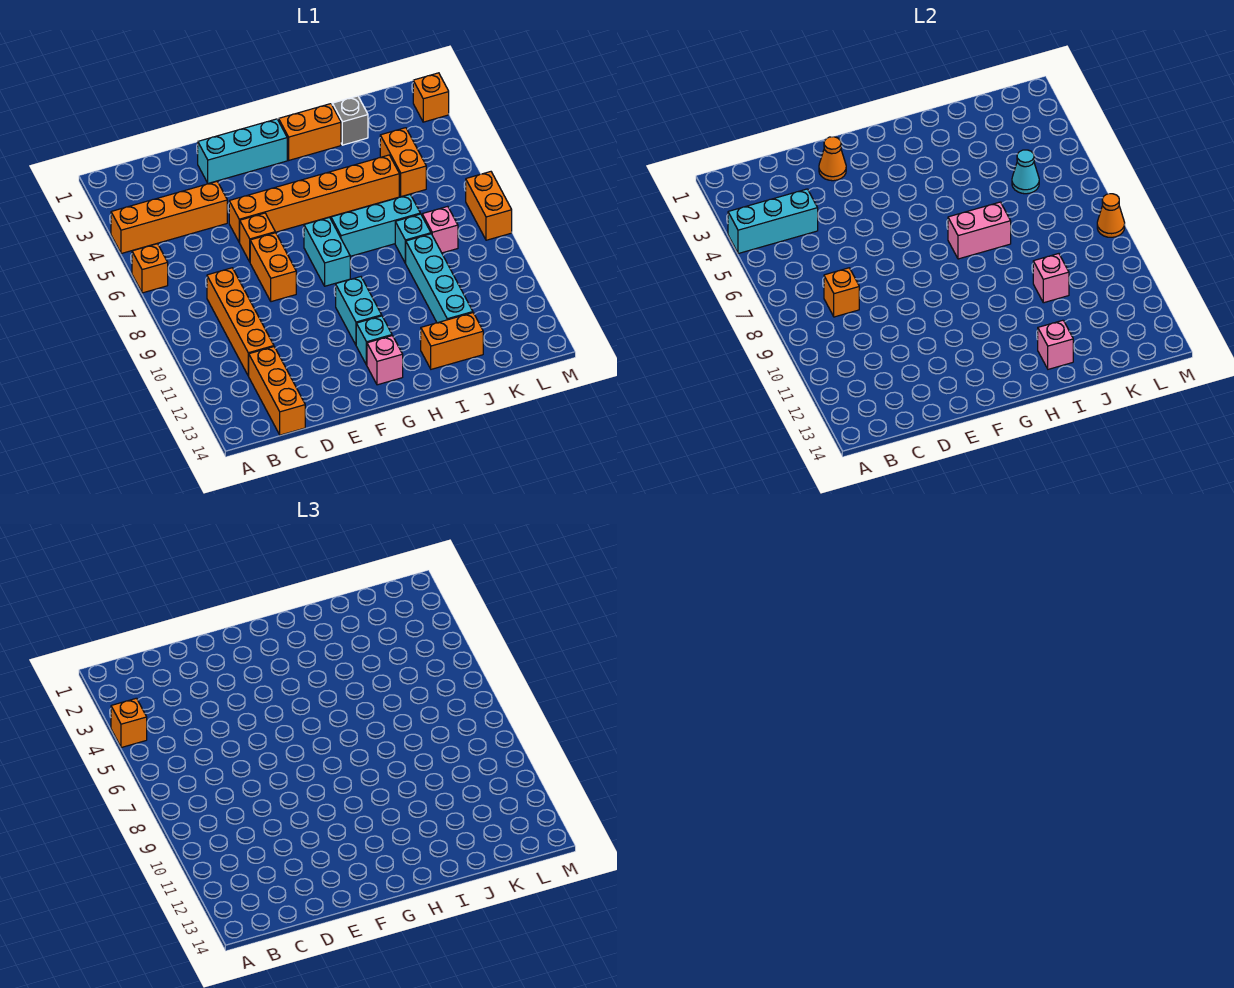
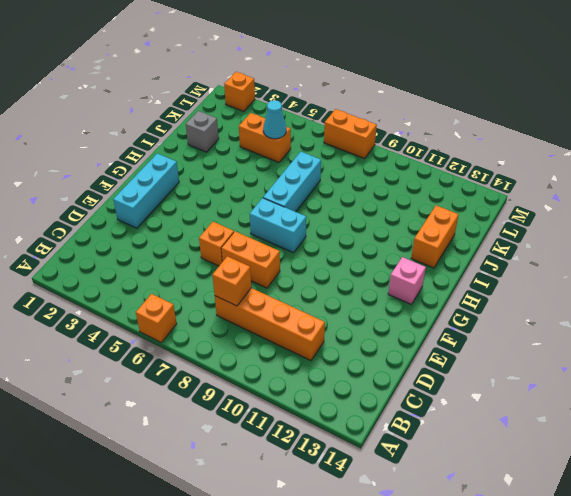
none -> orange brick A4:D4 level 1
none -> orange brick C12:C14 level 1
none -> orange brick E5:J5 level 1
none -> cyan brick G10:G11 level 1

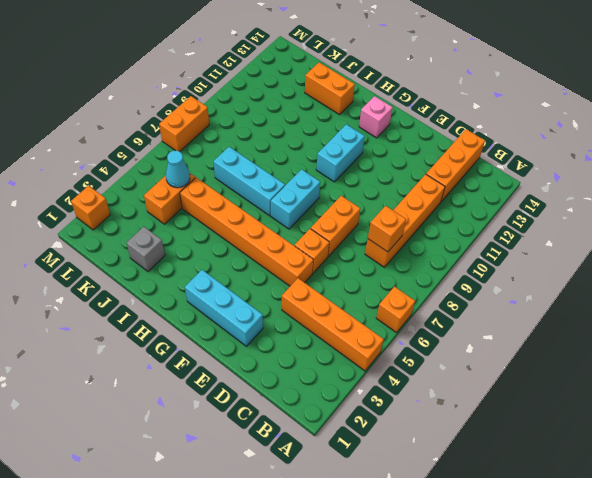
none -> cyan brick G12 level 1
none -> orange brick H2:I2 level 1
none -> cyan brick J8 level 1
none -> cyan brick J9:J12 level 1

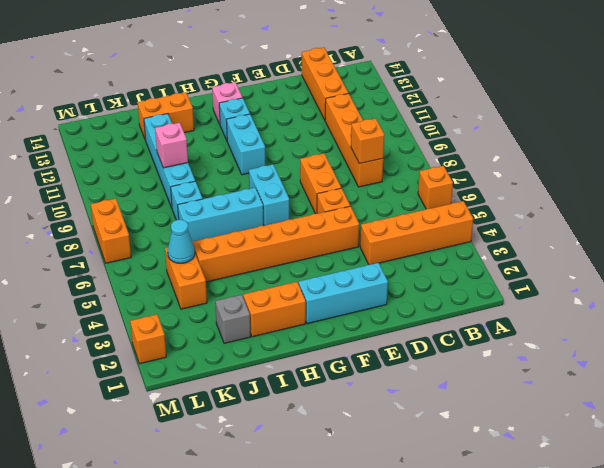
none -> pink brick K8 level 1
none -> cyan brick A4:C4 level 2
none -> orange cone E2 level 2
none -> pink brick H7:I7 level 2

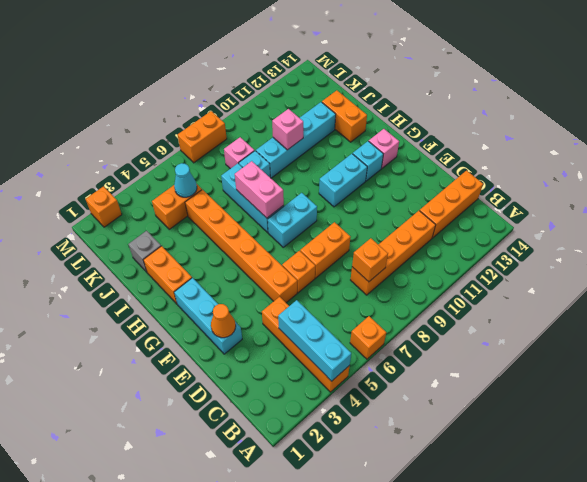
none -> pink brick I13 level 2
none -> orange cone M8 level 2
none -> orange brick A4 level 3

